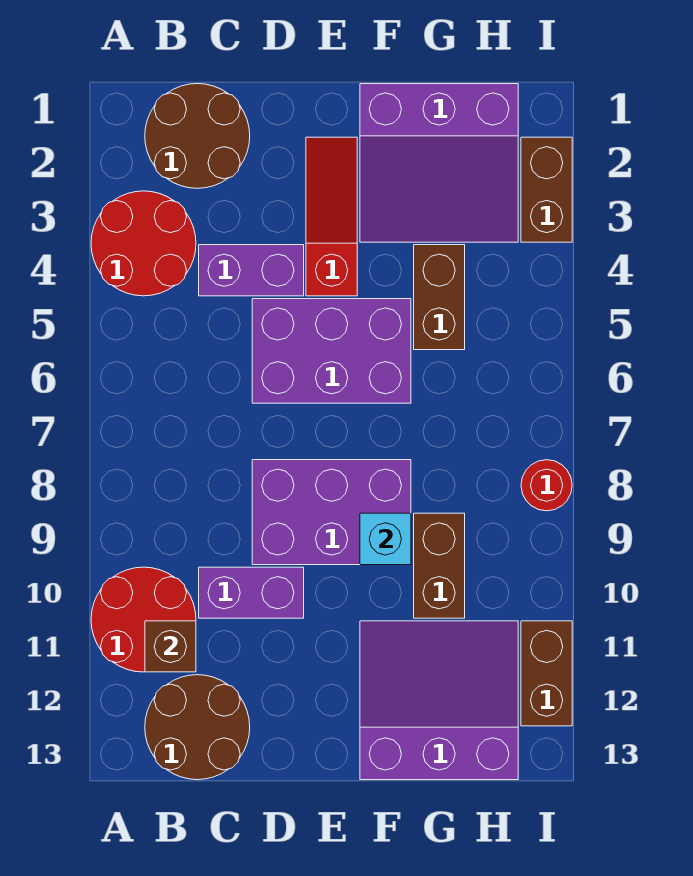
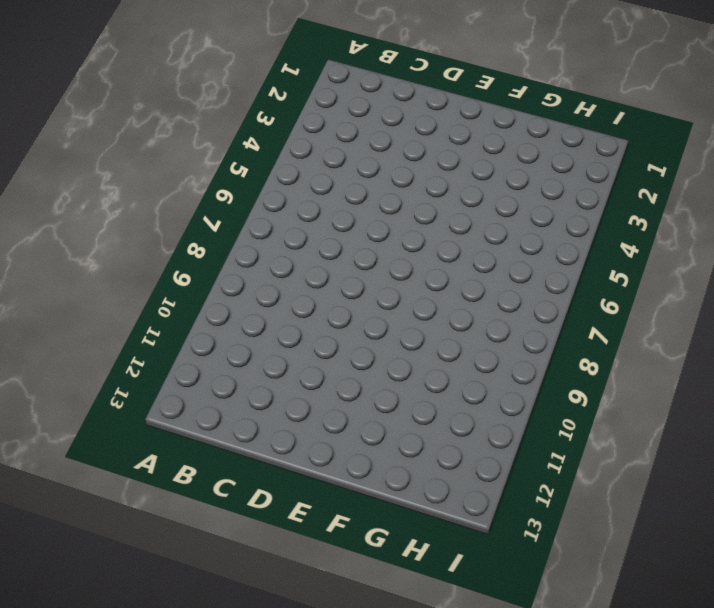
none -> red round brick A3:B4 level 1
none -> red round brick A10:B11 level 1
none -> brown round brick B1:C2 level 1

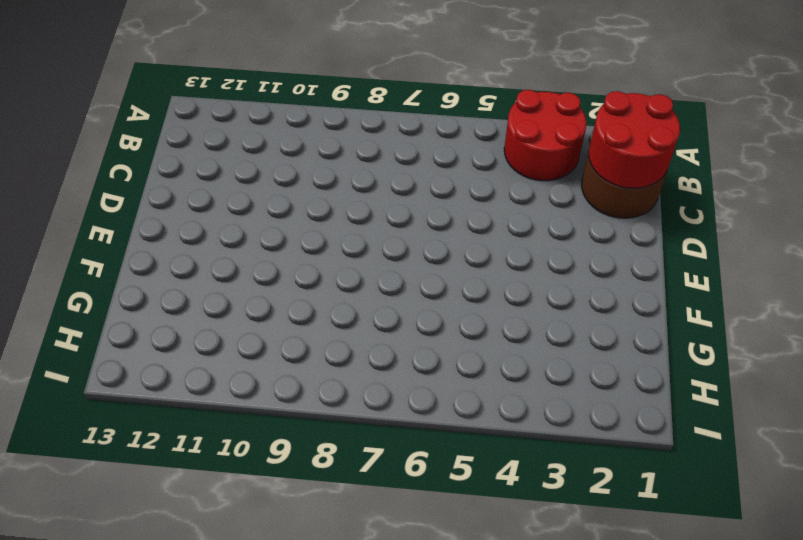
red round brick B1:C2 level 2 -> red round brick A10:B11 level 1
none -> brown round brick B12:C13 level 1
none -> purple brick C4:D4 level 1
none -> purple brick C10:D10 level 1

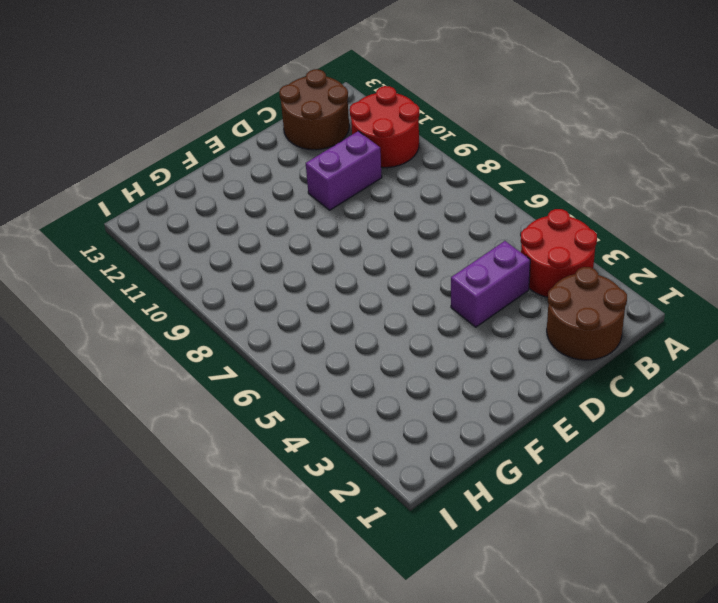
none -> purple brick D5:F6 level 1
none -> purple brick D8:F9 level 1
none -> red slope E2:E4 level 1 top 4

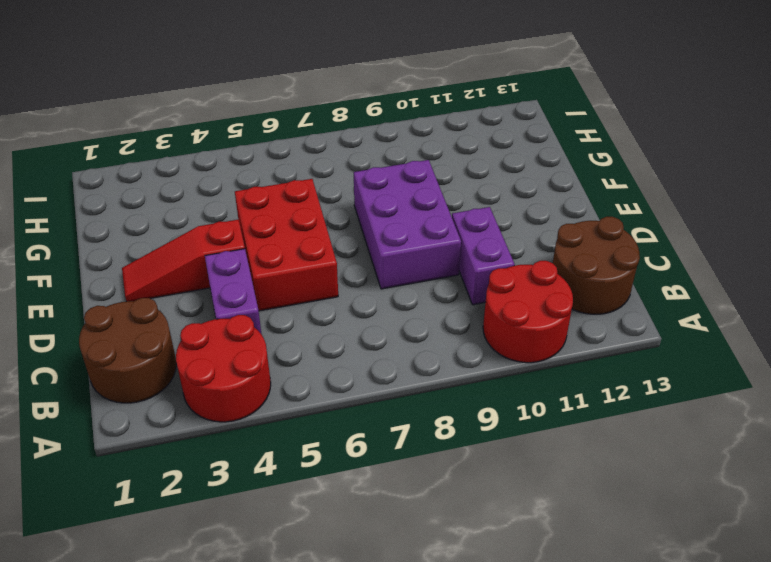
red brick D5:F6 level 1 -> purple brick D5:F6 level 1
none -> purple slope F1:H3 level 1 top 1
none -> purple slope F11:H13 level 1 top 13
none -> brown brick G4:G5 level 1

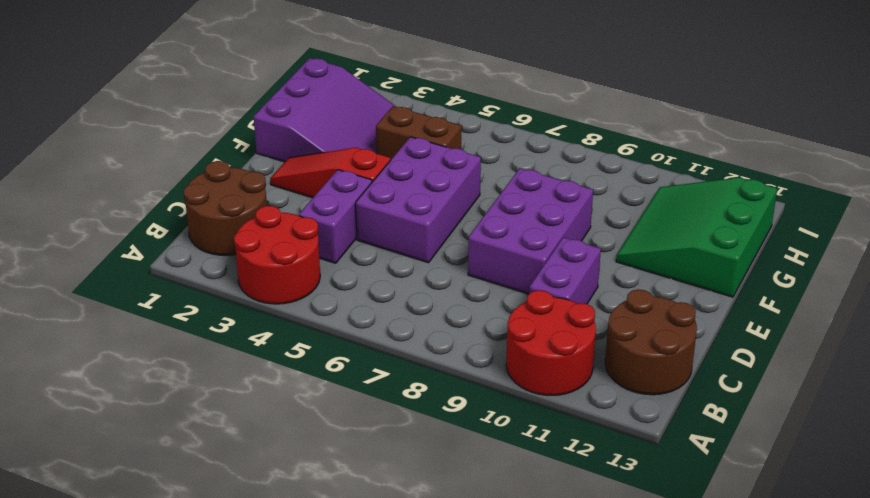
green slope F11:H13 level 1 top 13 -> purple slope F11:H13 level 1 top 13
none -> brown brick G9:G10 level 1
none -> brown brick I2:I3 level 1
none -> red round brick I8 level 1

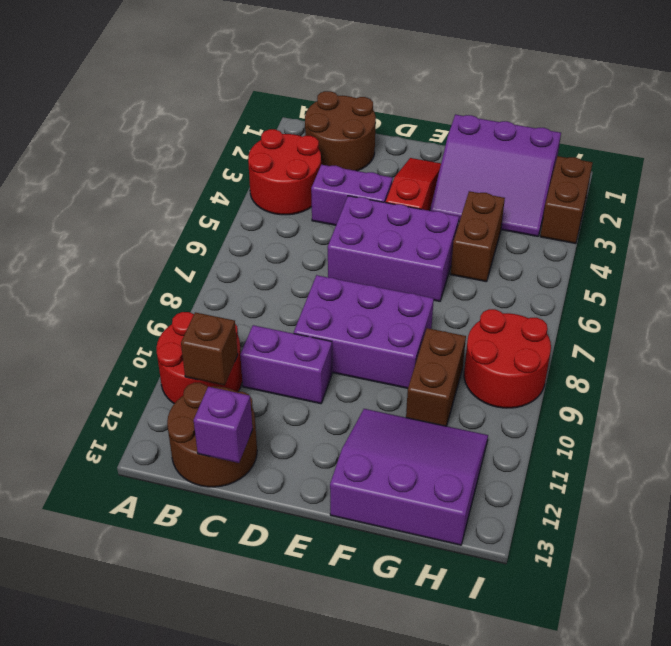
purple brick C13 level 2 -> none
red round brick H8:I9 level 1 -> red round brick I8 level 1
none -> brown brick I11:I12 level 1
none -> cyan brick F9 level 2

